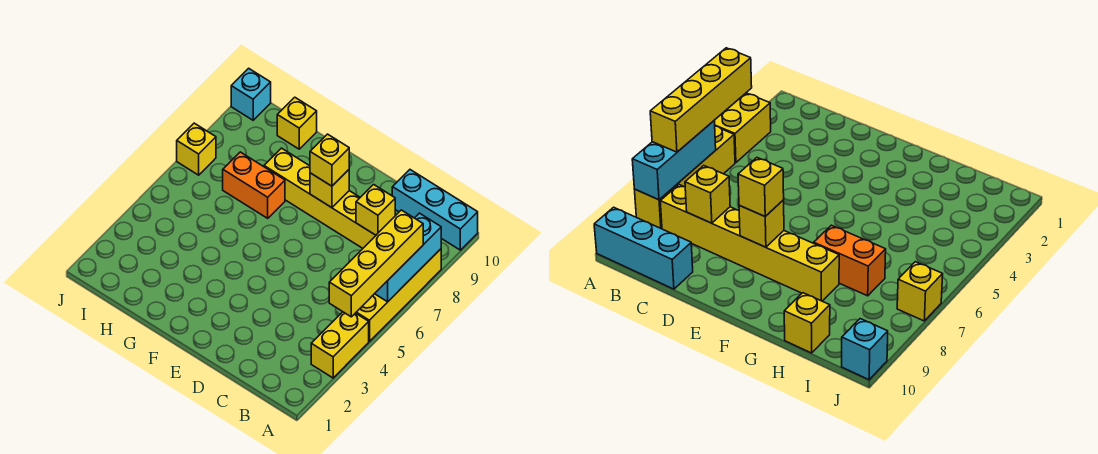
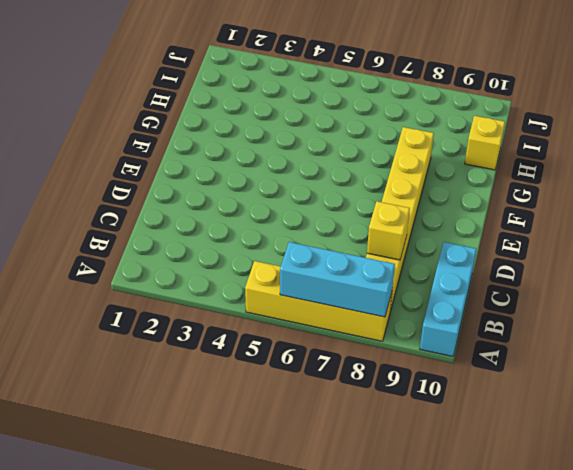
none -> yellow brick A3:A4 level 1
none -> orange brick G7:H7 level 1
none -> yellow brick J7 level 1

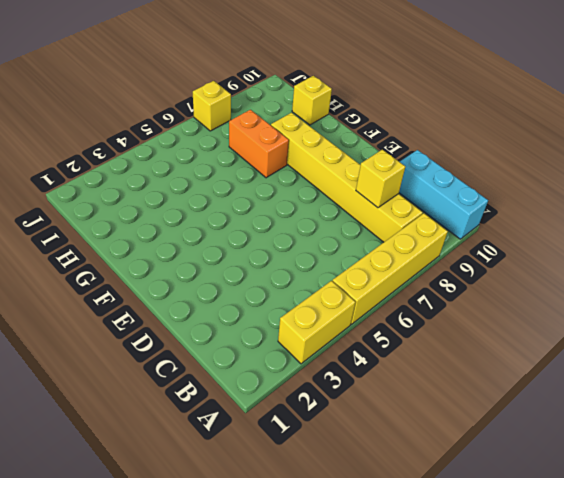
none -> cyan brick J10 level 1
none -> cyan brick A6:A8 level 2
none -> yellow brick E8 level 2

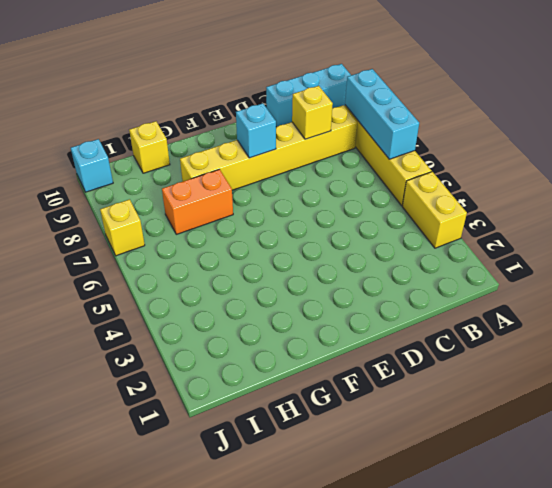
cyan brick E8 level 2 -> yellow brick E8 level 2
none -> yellow brick A4:A7 level 3
none -> yellow brick E8 level 3

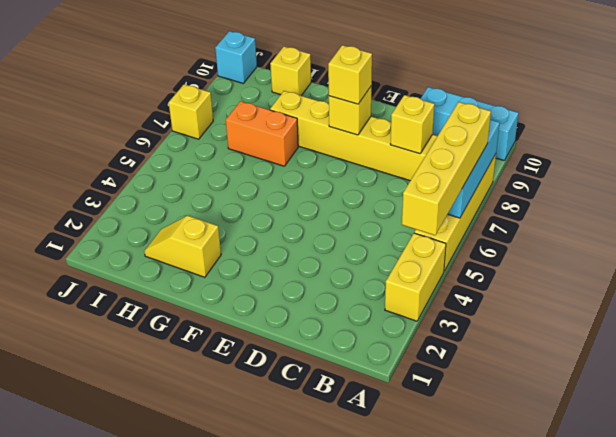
yellow slope G2:H2 level 1 top G -> none

